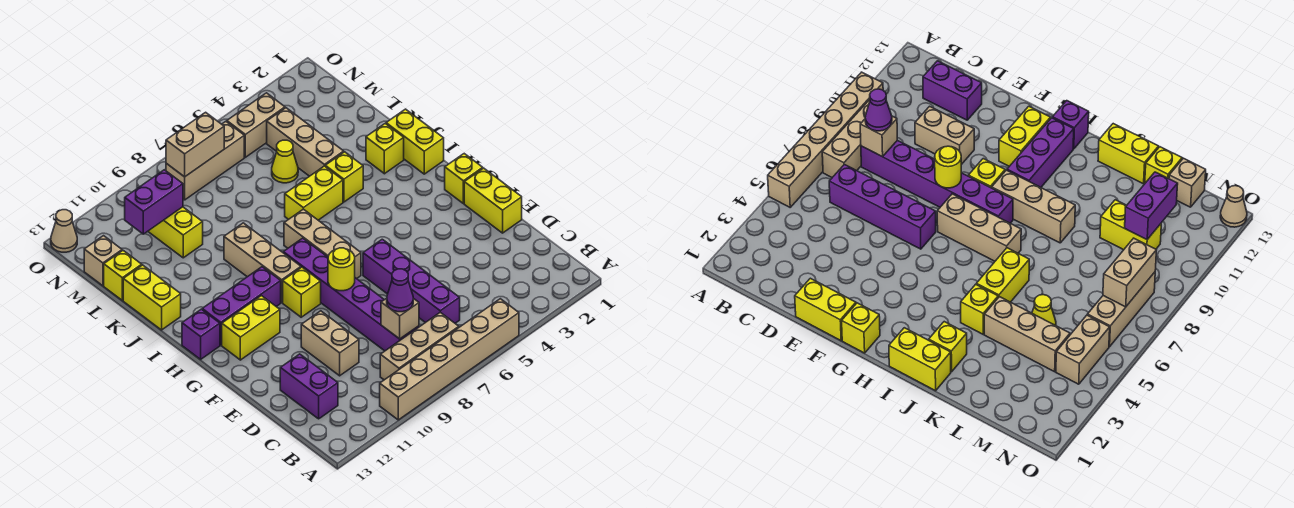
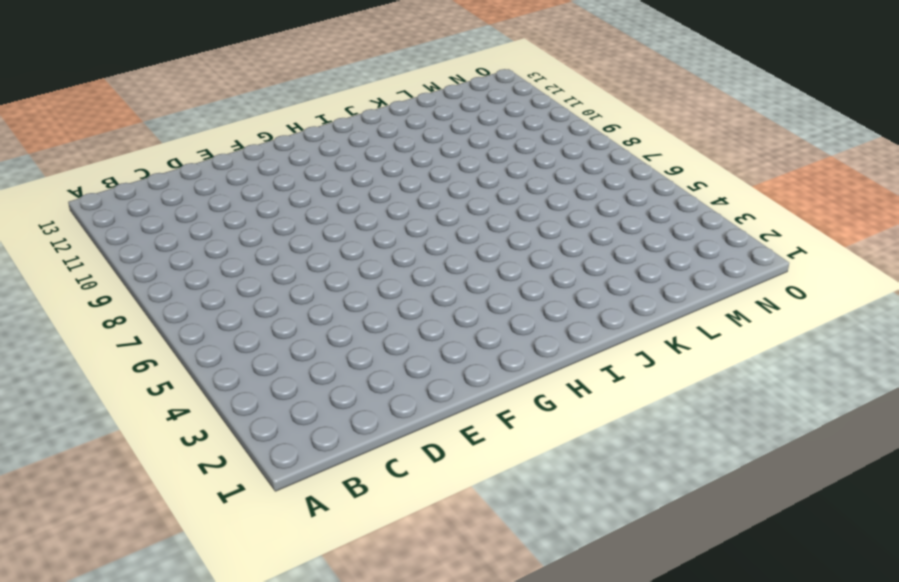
none -> tan brick A5:A10 level 1
none -> tan brick B7:B9 level 1
none -> purple brick C6:F6 level 1
none -> purple brick C8:H8 level 1

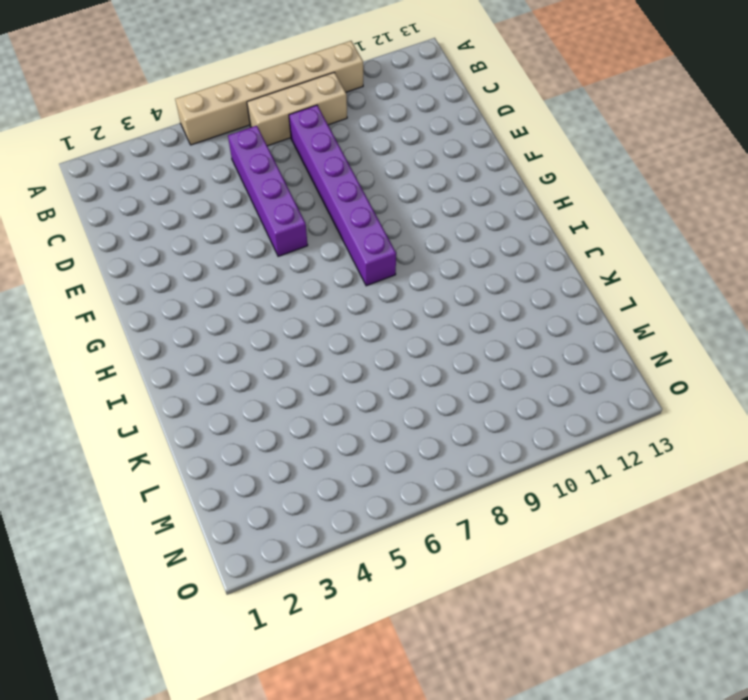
none -> purple brick C12:D12 level 1
none -> tan brick D10:E10 level 1
none -> yellow brick E1:F1 level 1
none -> yellow brick G1 level 1

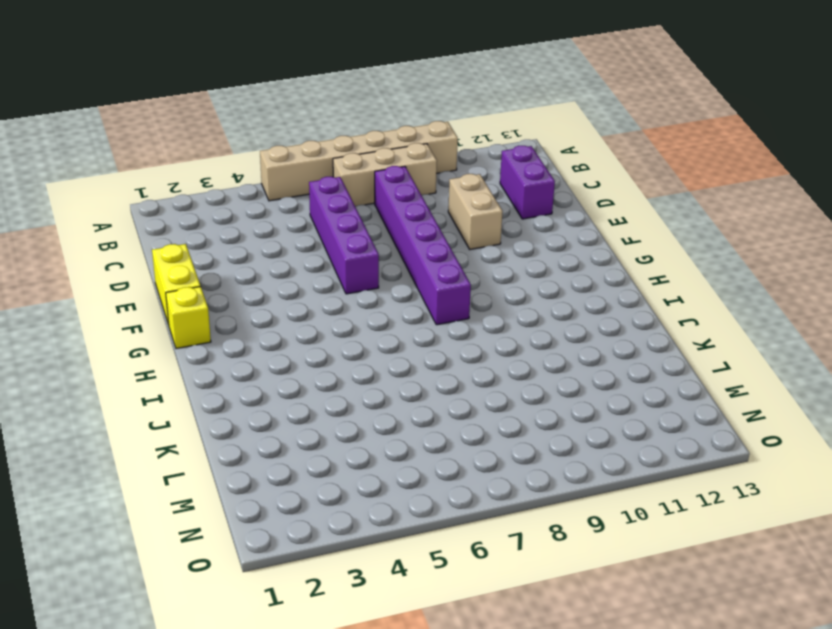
none -> tan brick G7:I7 level 1
none -> yellow brick G9 level 1
none -> yellow brick G11:G12 level 1
none -> tan brick H9:J9 level 1

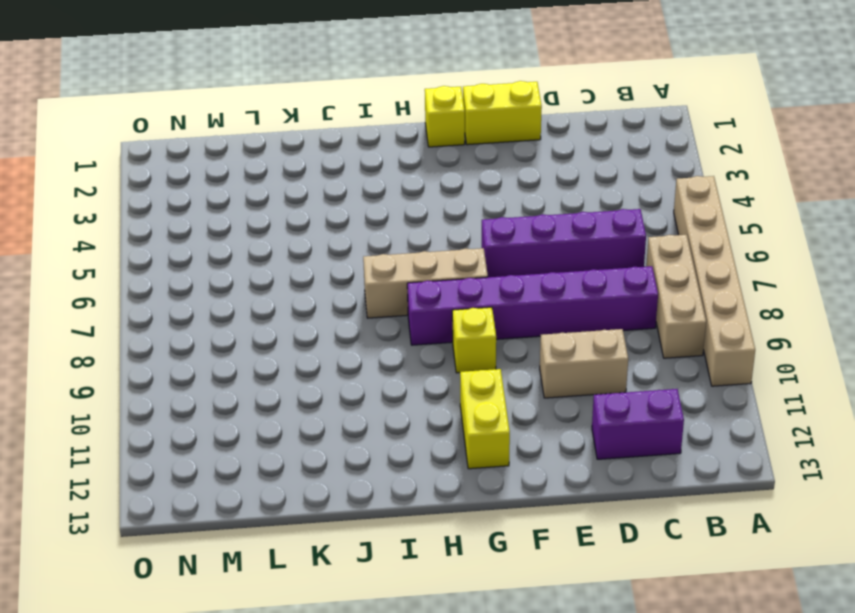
none -> tan brick H9:J9 level 1
none -> purple brick H10:H12 level 1
none -> purple brick H13 level 1
none -> yellow brick I1:J1 level 1

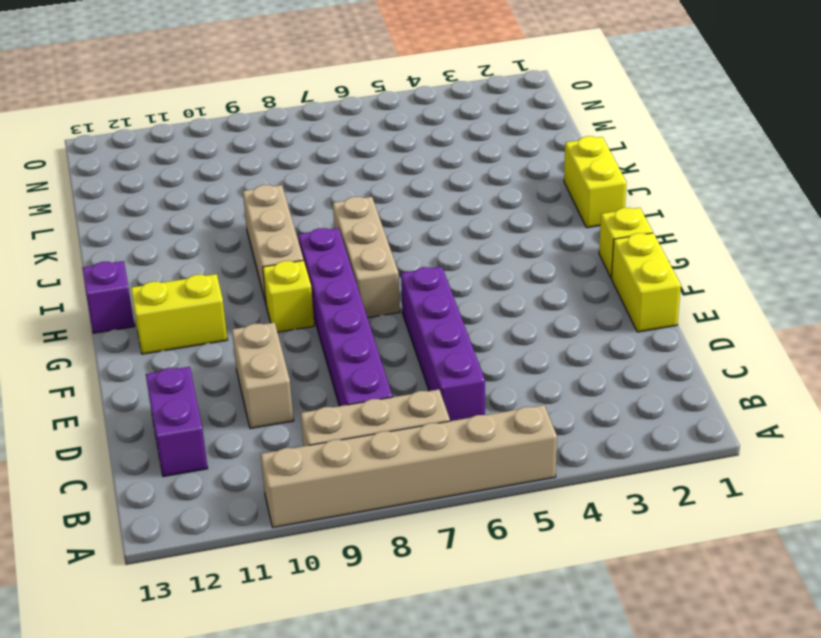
none -> purple brick H10:H12 level 1
none -> yellow brick J2 level 1
none -> yellow brick J4 level 1
none -> yellow brick J5:J6 level 1

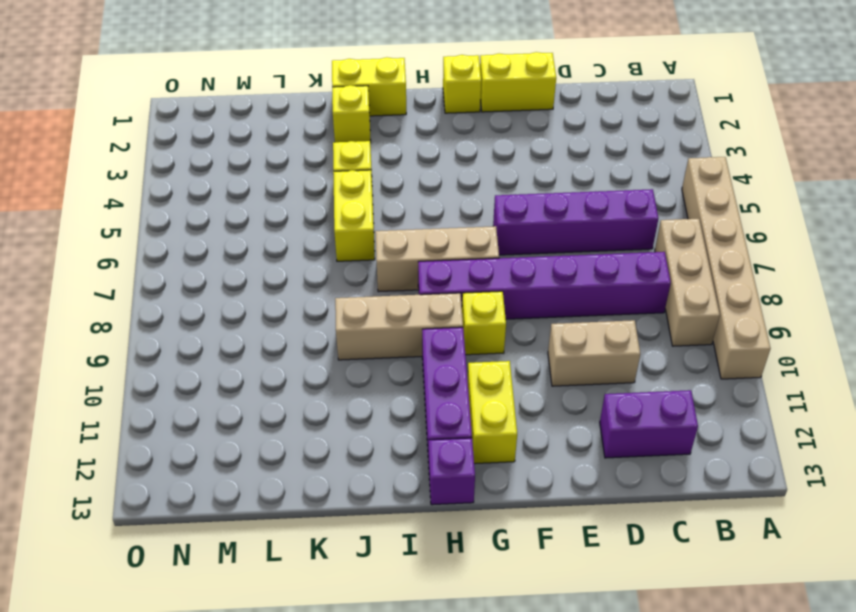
none -> yellow brick J13:K13 level 1
none -> tan brick K4:M4 level 1
none -> yellow cone L5 level 1
none -> yellow brick L10:M10 level 1

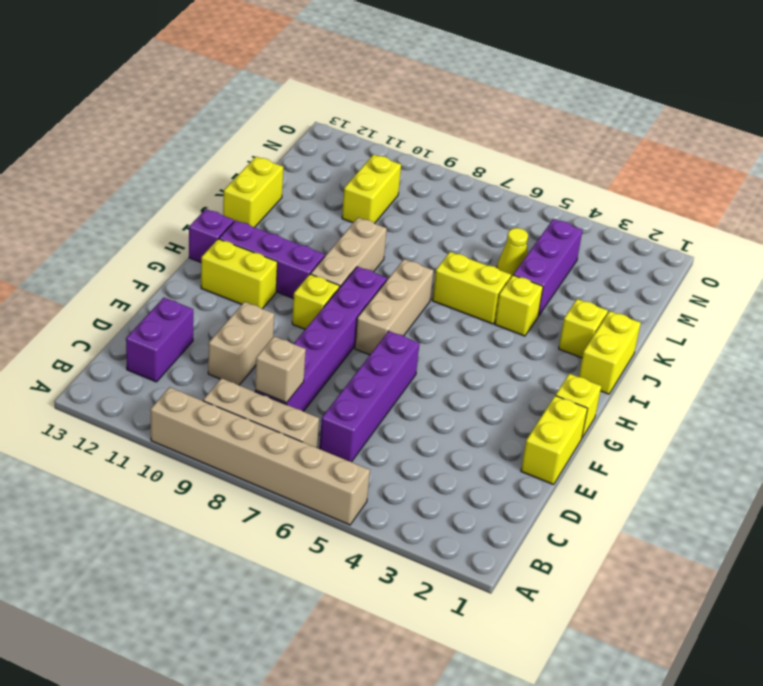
purple brick K4:M4 level 1 -> tan brick K4:M4 level 1
none -> yellow brick L13 level 1
none -> tan brick M13 level 1
none -> tan brick N4:N5 level 1
none -> tan brick N6:N8 level 1

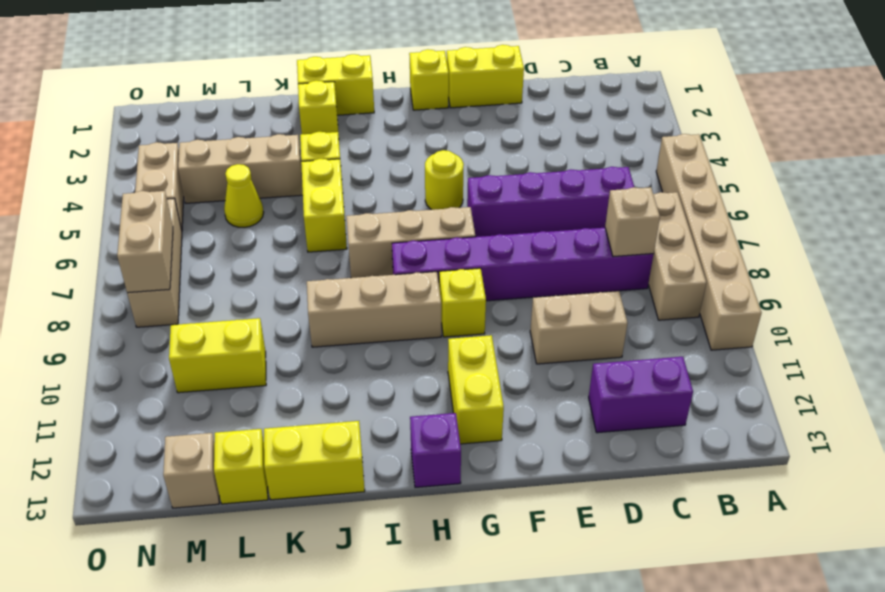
yellow round brick G5 level 1 -> yellow round brick F8 level 2
none -> purple brick H10:H12 level 1
none -> tan cone O13 level 1
none -> purple brick M10:M11 level 2
none -> purple cone C8 level 3

